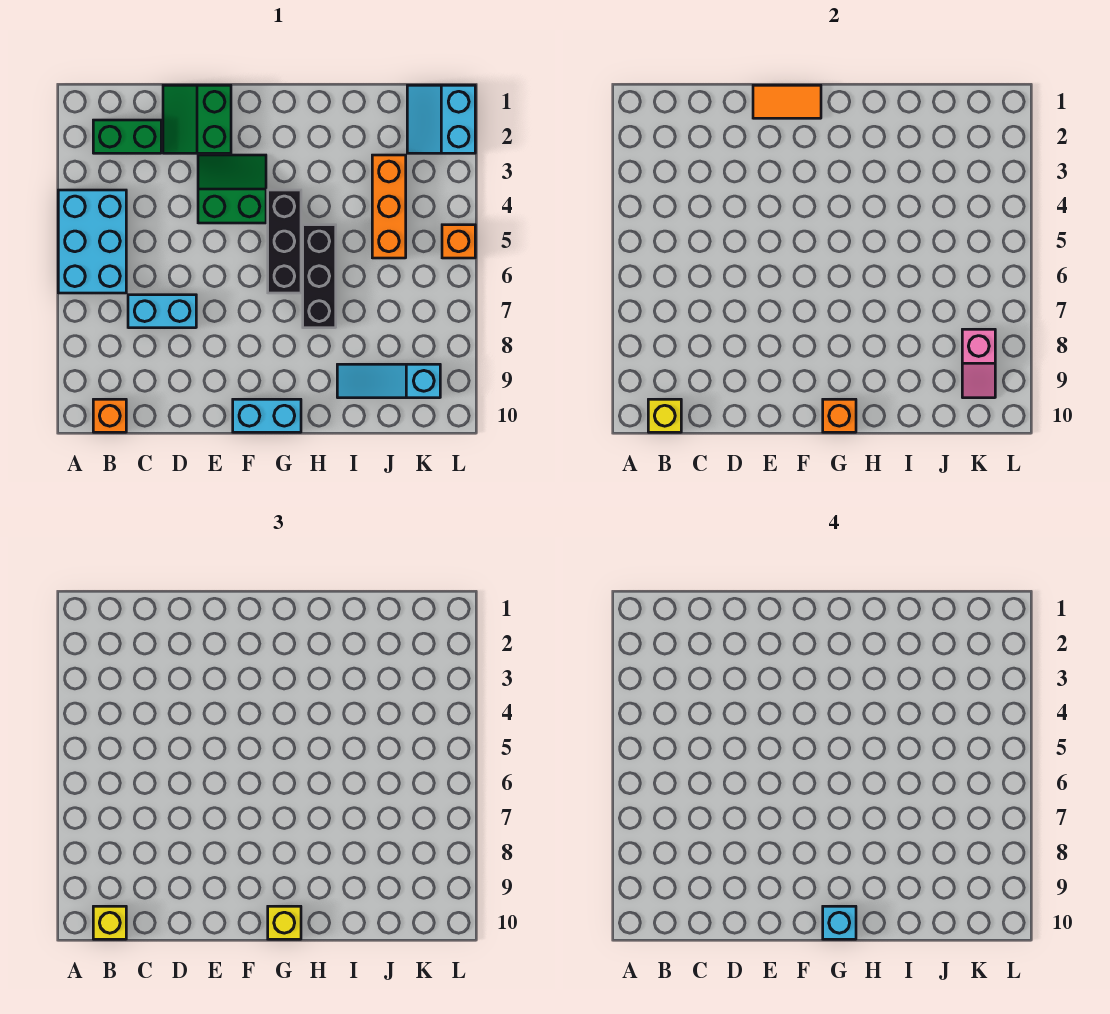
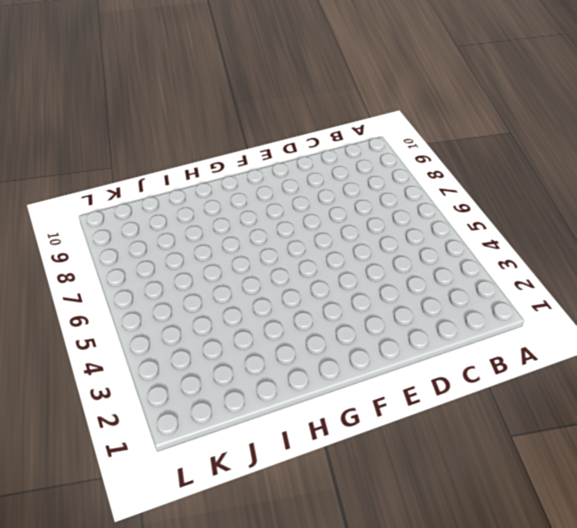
none -> cyan brick A4:B6 level 1
none -> green brick B2:C2 level 1
none -> orange brick B10 level 1

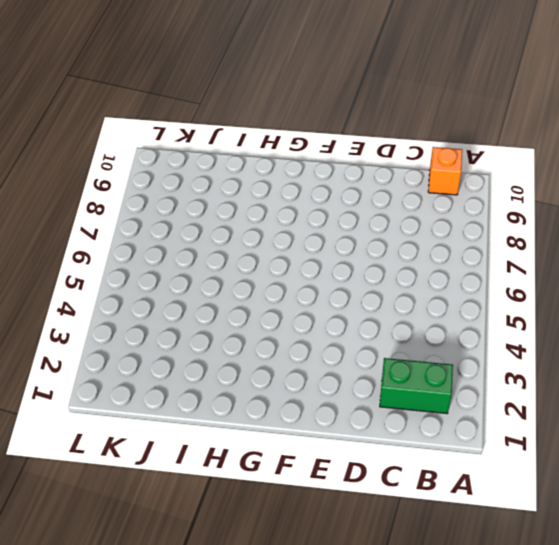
none -> cyan brick A4:B6 level 1
none -> cyan brick C7:D7 level 1
none -> green slope D1:E2 level 1 top E

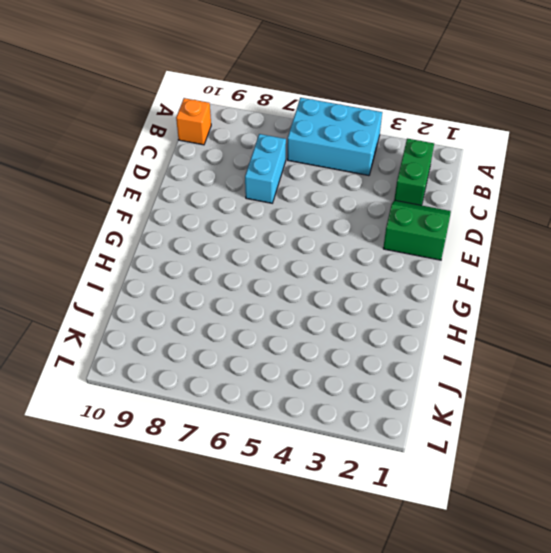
none -> green slope E3:F4 level 1 top 4
none -> cyan brick F10:G10 level 1
none -> black brick G4:G6 level 1

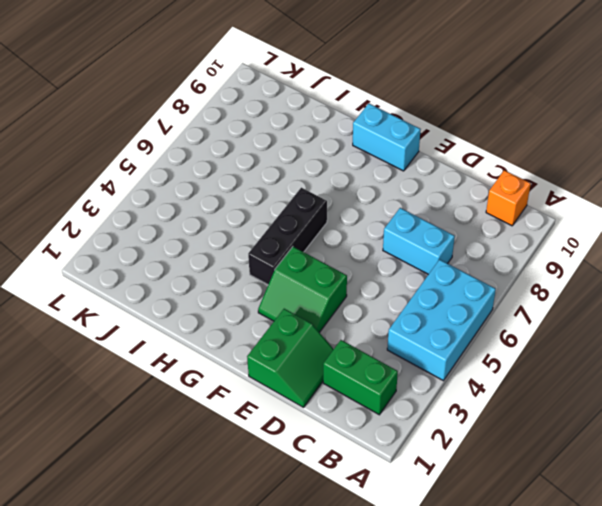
none -> black brick H5:H7 level 1
none -> cyan slope I9:K9 level 1 top K
none -> orange brick J3:J5 level 1

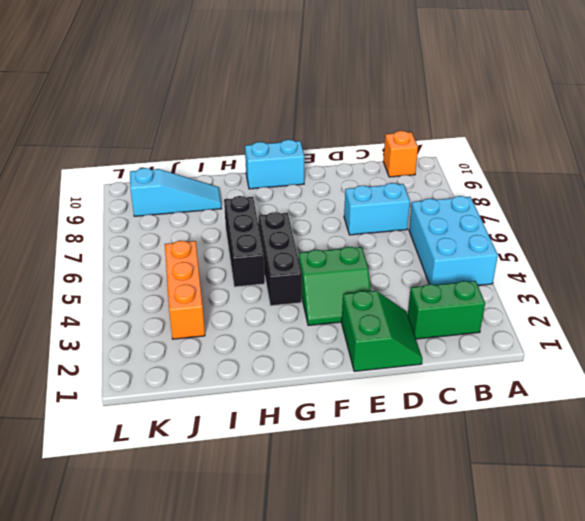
none -> cyan slope K1:L2 level 1 top L
none -> orange brick L5 level 1
none -> yellow brick B10 level 2

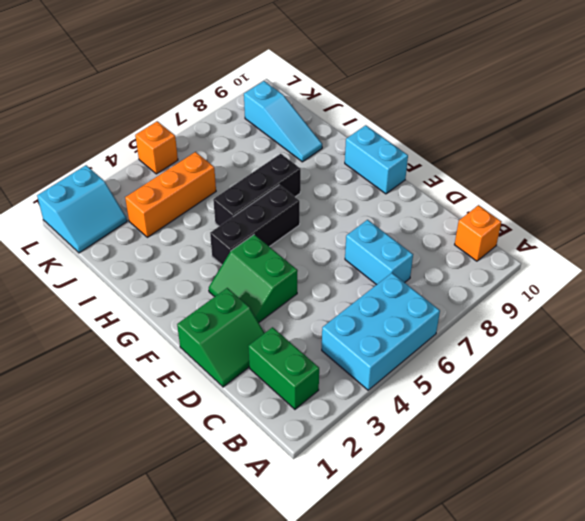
none -> yellow brick B10 level 2
none -> orange tile E1:F1 level 2
none -> orange brick G10 level 2

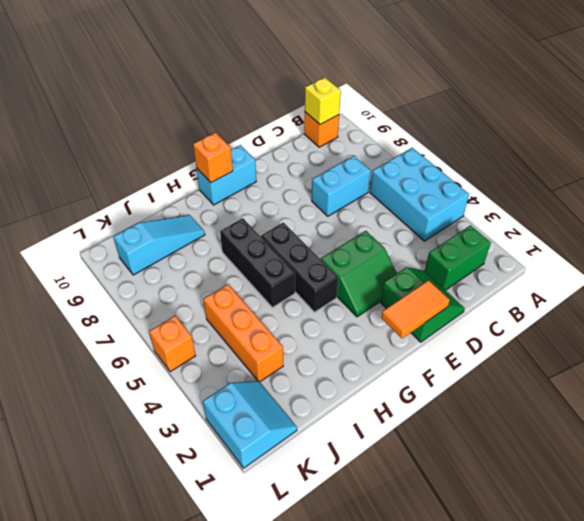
none -> pink slope K8:K9 level 2 top 8
none -> yellow brick B10 level 3
none -> yellow brick G10 level 3

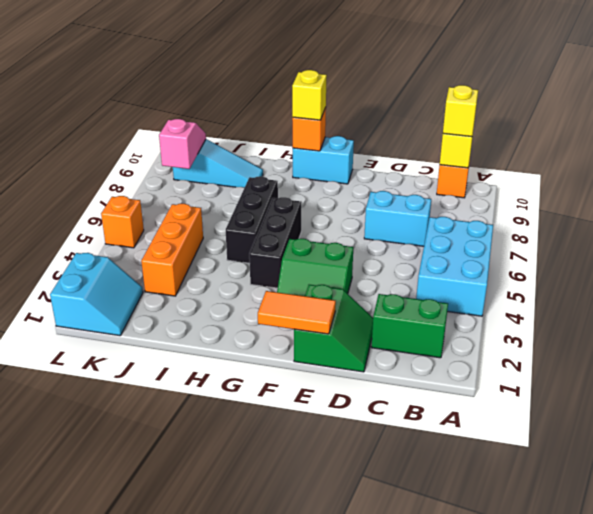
none -> cyan brick G10 level 4

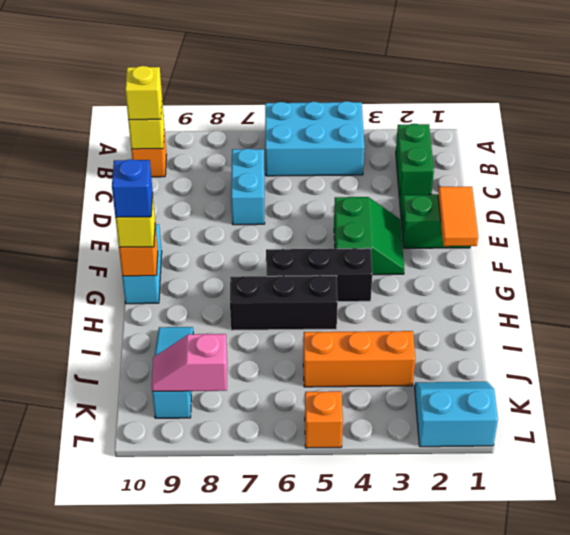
blue brick G10 level 4 -> cyan brick G10 level 4

